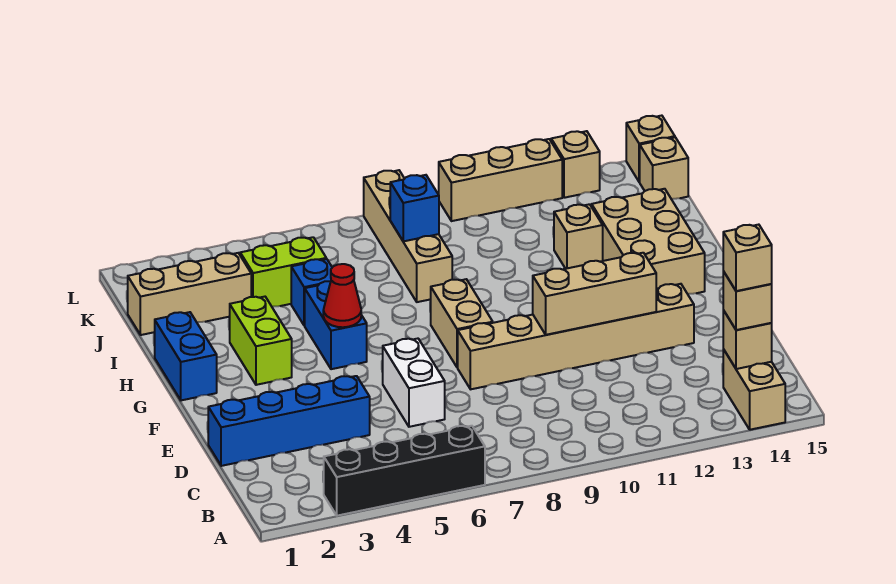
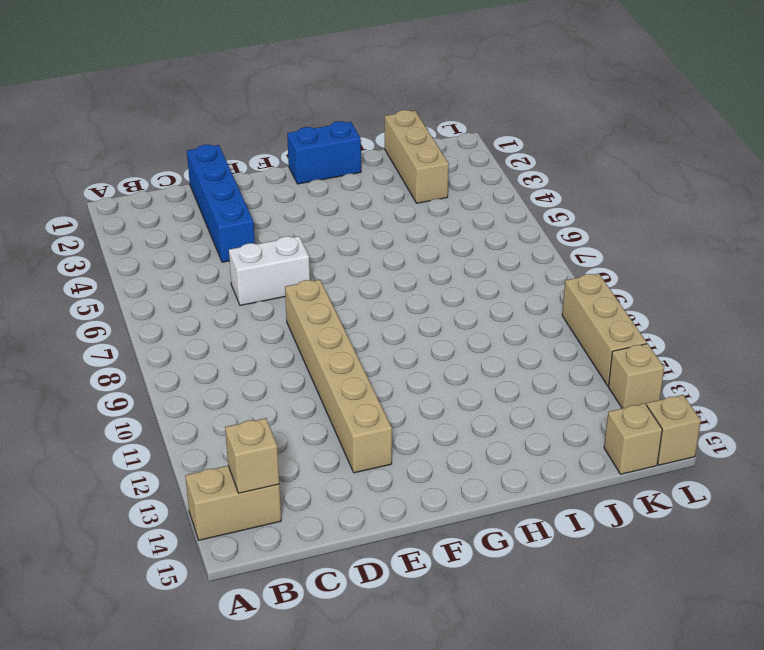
none -> black brick A3:A6 level 1
none -> tan brick F8:G8 level 1
none -> lime brick G3:H3 level 1

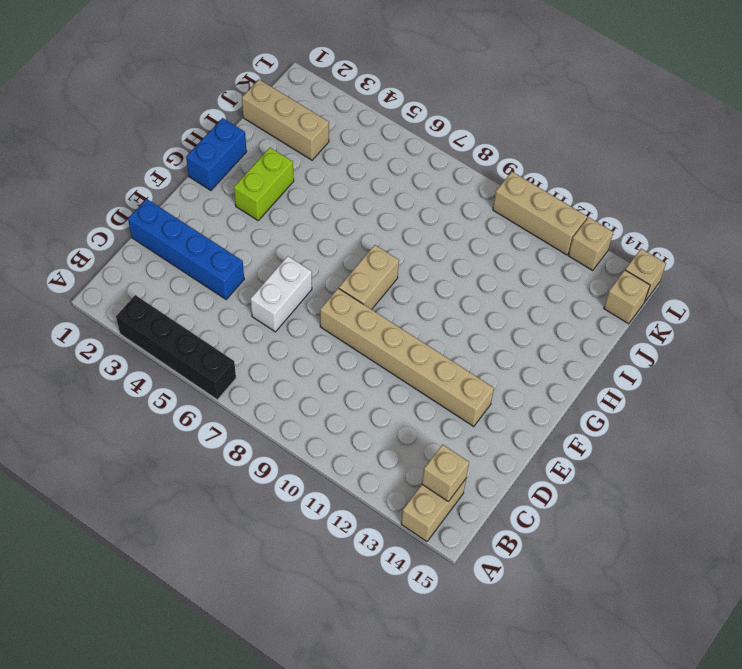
none -> blue brick G5:H5 level 1
none -> tan brick G13:I14 level 1
none -> blue brick I5 level 1

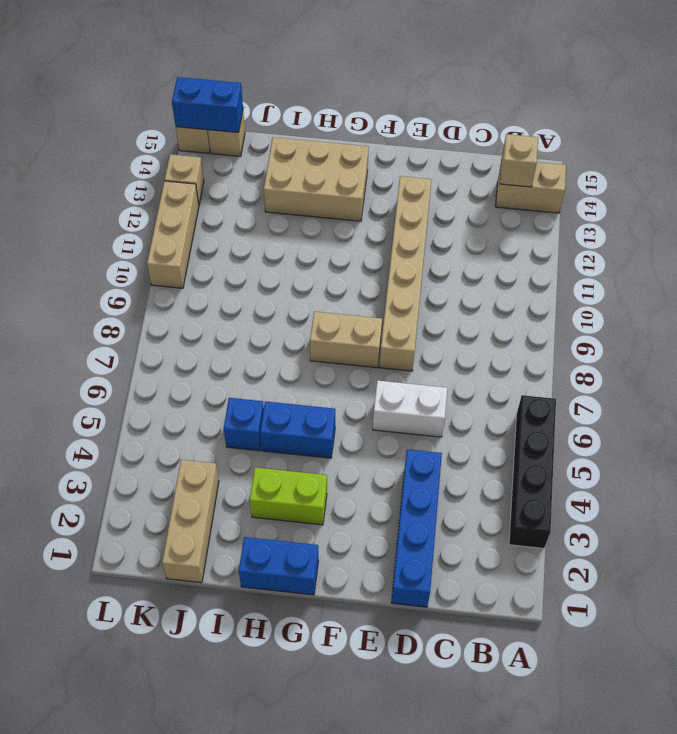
blue brick K15:L15 level 2 -> none
none -> tan brick I8:L8 level 1
none -> tan brick I12 level 1
none -> lime brick J4:J5 level 1

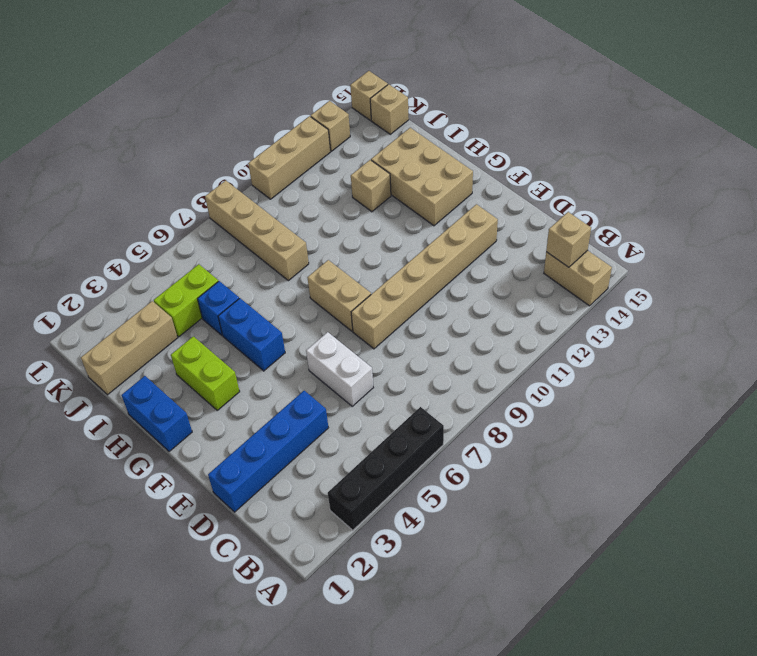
none -> tan brick E10:E12 level 2
none -> red cone G5 level 2
none -> blue brick J8 level 2

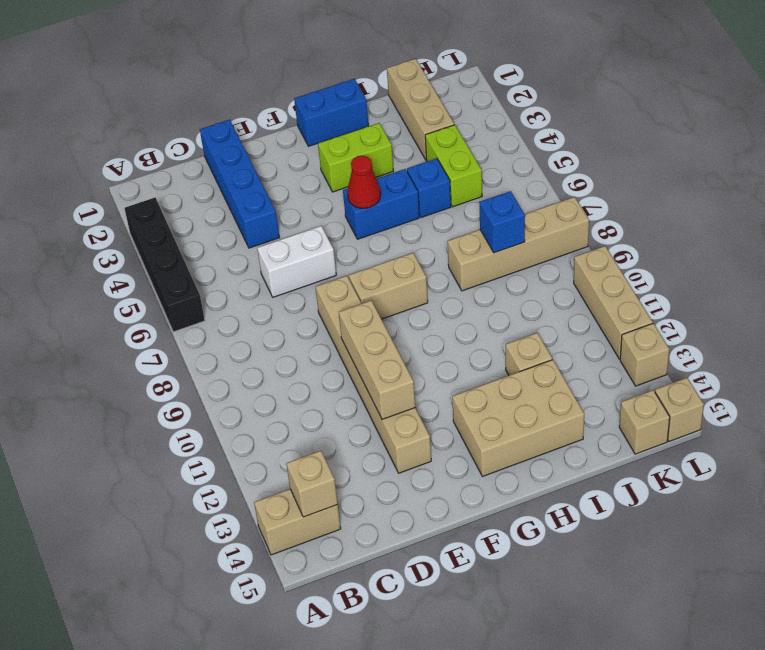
none -> tan brick B14 level 3
none -> tan brick B14 level 4

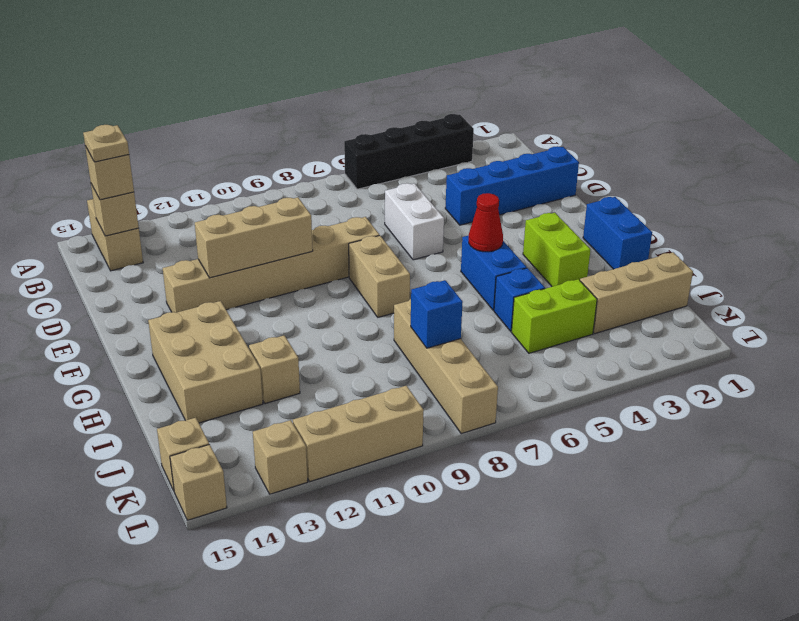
tan plate B14 level 4 -> tan brick B14 level 4

